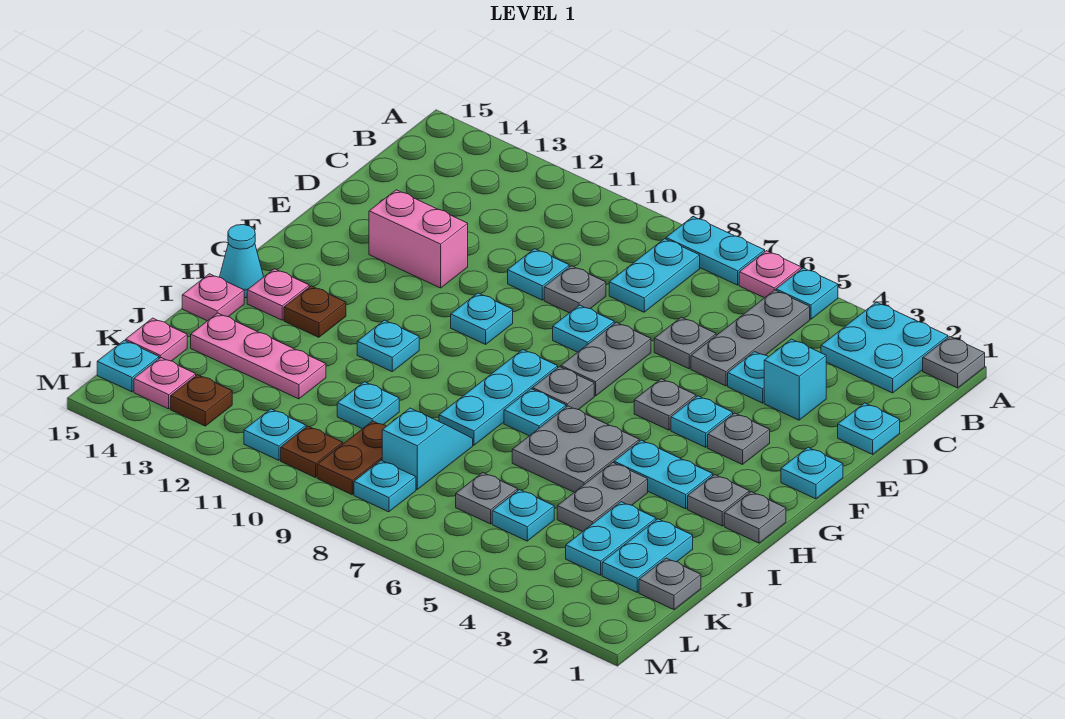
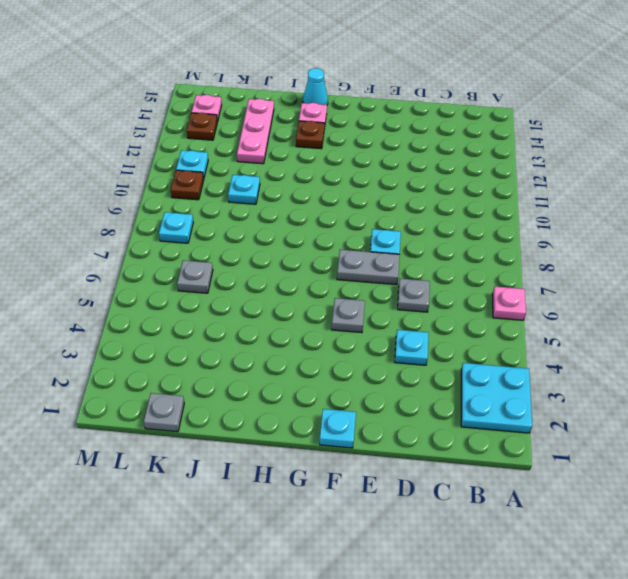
none -> grey plate A1 level 1
none -> cyan plate A5 level 1
none -> cyan plate A7:A8 level 1
none -> grey plate B5:D5 level 1

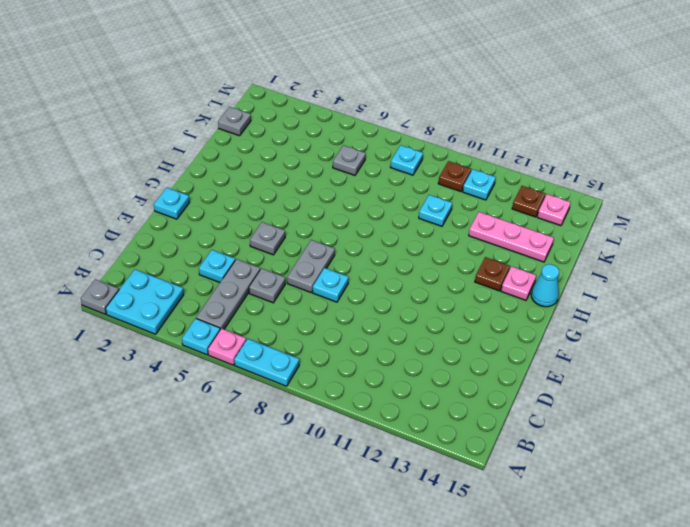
none -> cyan plate B8:C8 level 1
none -> cyan plate D1 level 1
none -> cyan brick D3 level 1
none -> grey plate D9 level 1

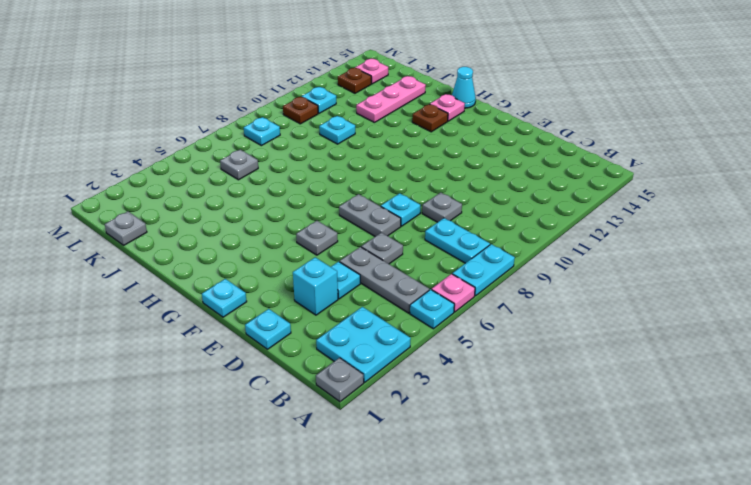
none -> cyan plate D10 level 1
none -> pink brick E12:E13 level 1
none -> grey plate F3 level 1
none -> cyan plate F4 level 1

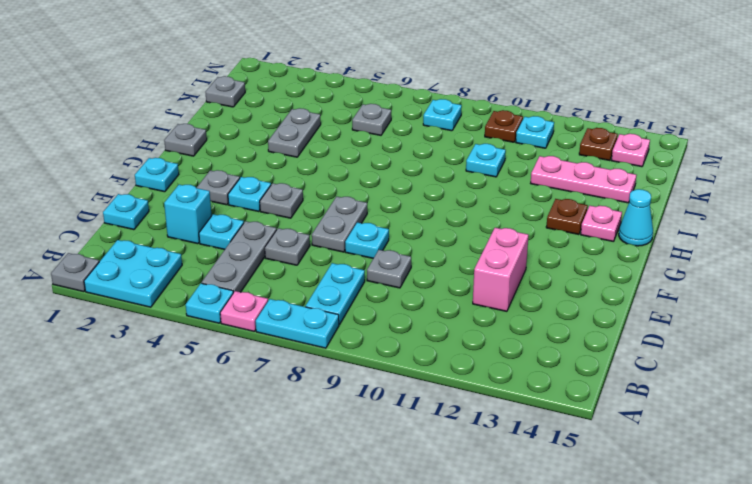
pink brick D12:E12 level 1 -> pink brick E12:E13 level 1
none -> cyan plate D10 level 1
none -> cyan plate F10 level 1
none -> grey plate G7 level 1
none -> cyan plate G8:I8 level 1

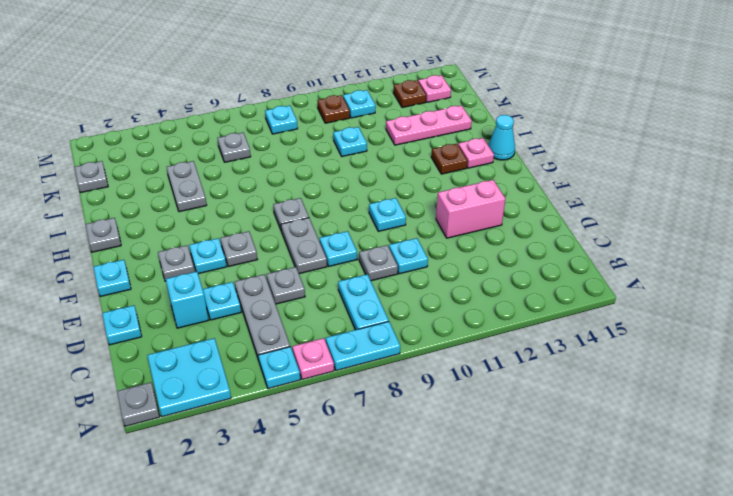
none -> cyan plate G8:I8 level 1
none -> grey plate H2 level 1
none -> cyan plate H3:H4 level 1
none -> grey plate H5:I6 level 1

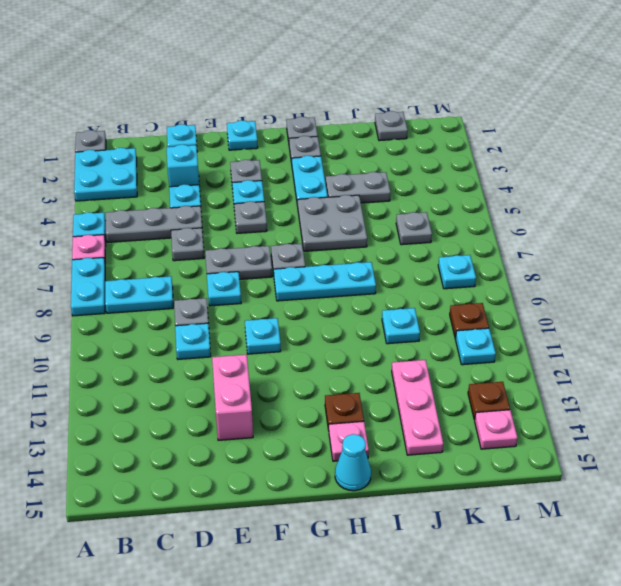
none -> cyan plate H7 level 1
none -> cyan plate H11 level 1
none -> pink plate I15 level 1
none -> cyan plate J2:K2 level 1

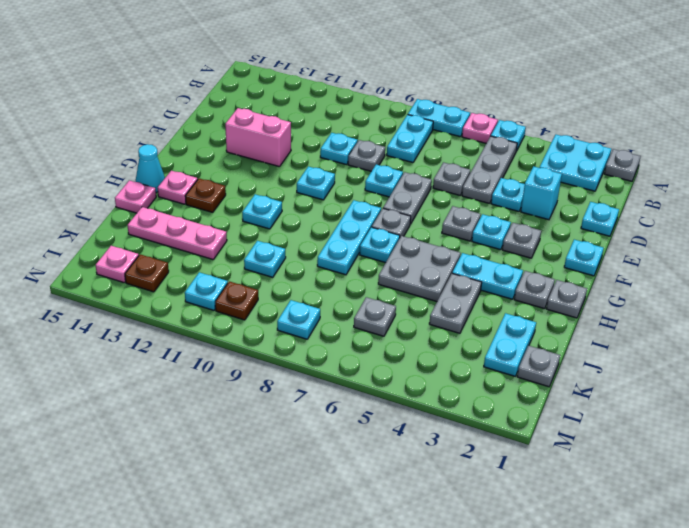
none -> cyan plate J3:K3 level 1
none -> cyan slope J8:K8 level 1 top K
none -> cyan plate K5 level 1
none -> brown plate K9:L9 level 1

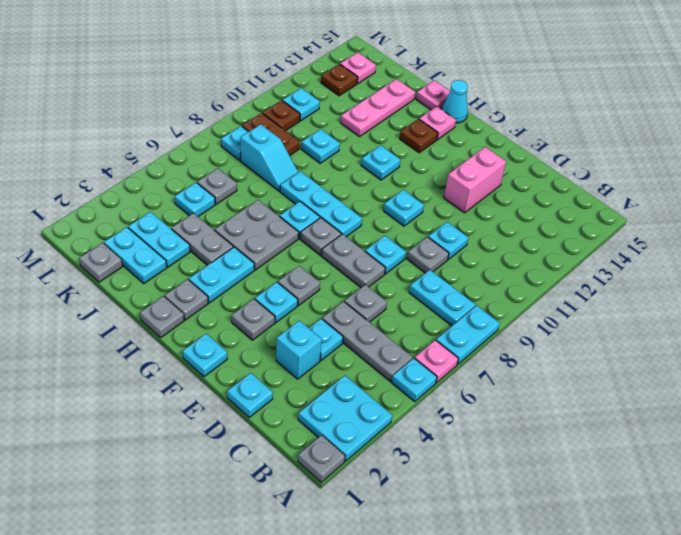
none -> pink plate K15 level 1
none -> cyan plate L15 level 1

